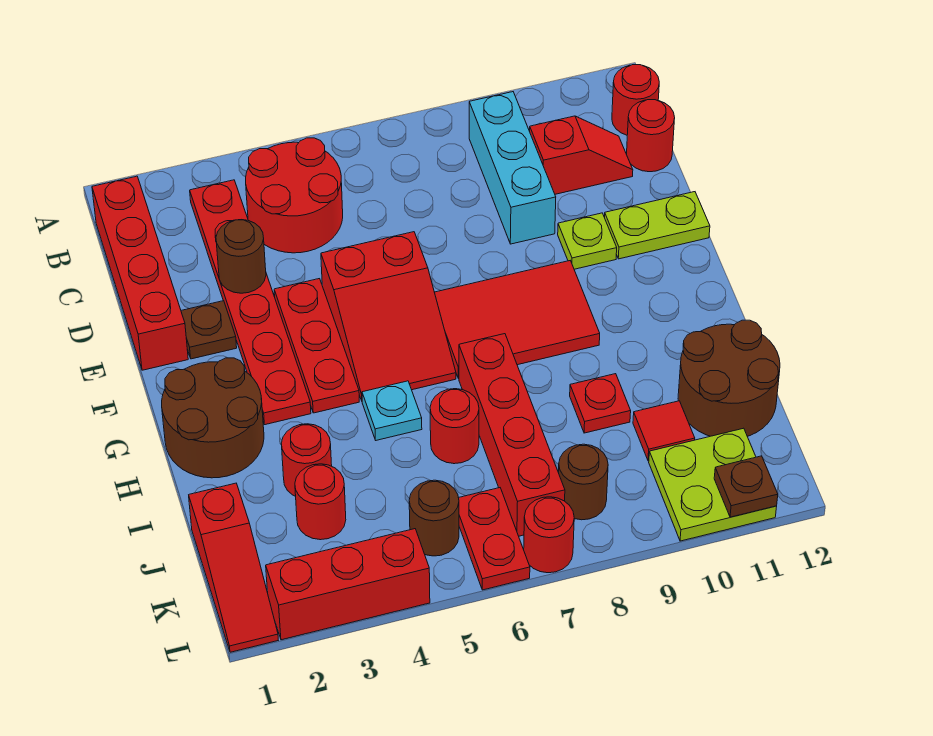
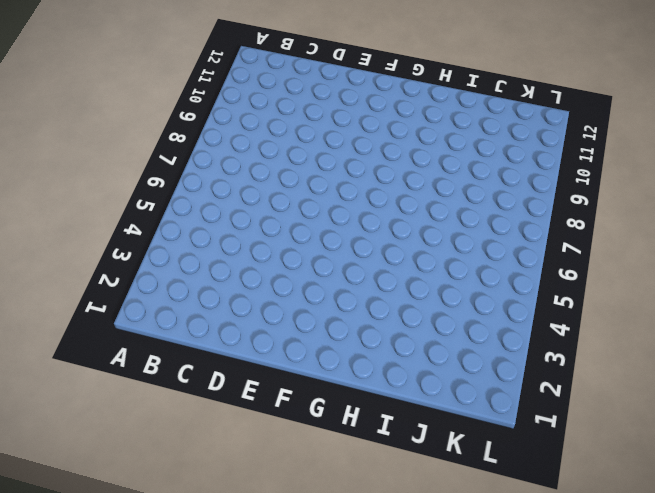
none -> red brick B1:E1 level 1
none -> red plate B3:G3 level 1
none -> red round brick B4:C5 level 1
none -> cyan brick B9:D9 level 1

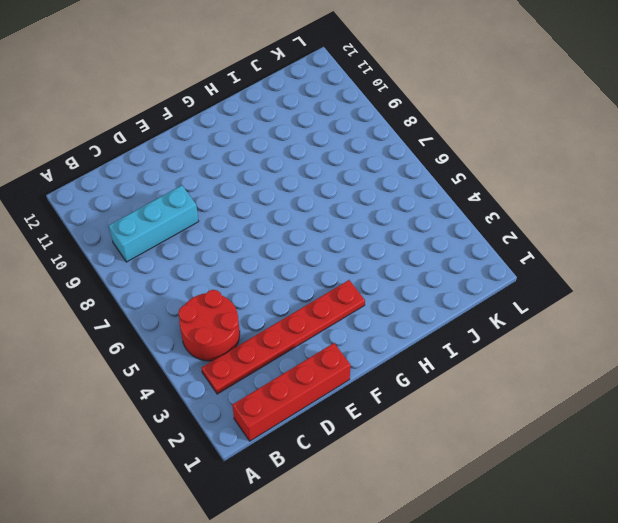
none -> red round brick B12 level 1
none -> red slope C10:C11 level 1 top 10
none -> red round brick C12 level 1
none -> brown plate E2 level 1

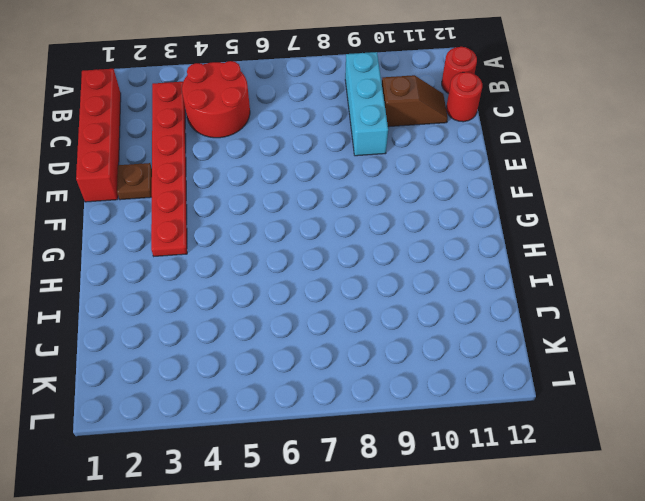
brown slope C10:C11 level 1 top 10 -> red slope C10:C11 level 1 top 10
none -> red plate E4:G4 level 1
none -> red slope E5:G6 level 1 top E
none -> lime plate E10 level 1
none -> lime plate E11:E12 level 1

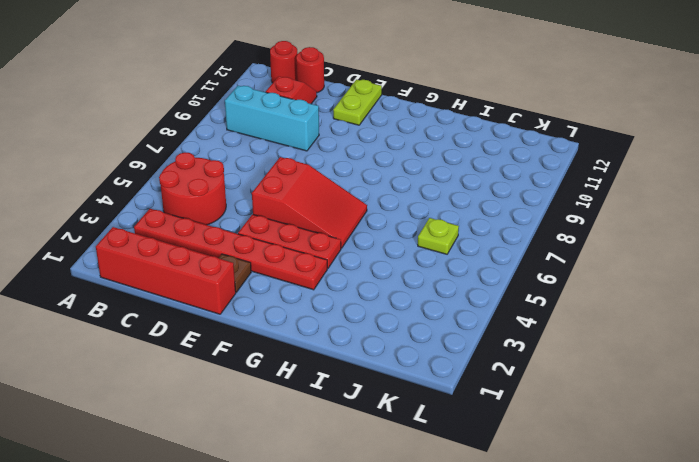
lime plate J6 level 1 -> lime plate E10 level 1
none -> red tile F7:G9 level 1
none -> brown round brick G1:H2 level 1
none -> cyan plate H5 level 1
none -> red brick H7:K7 level 1

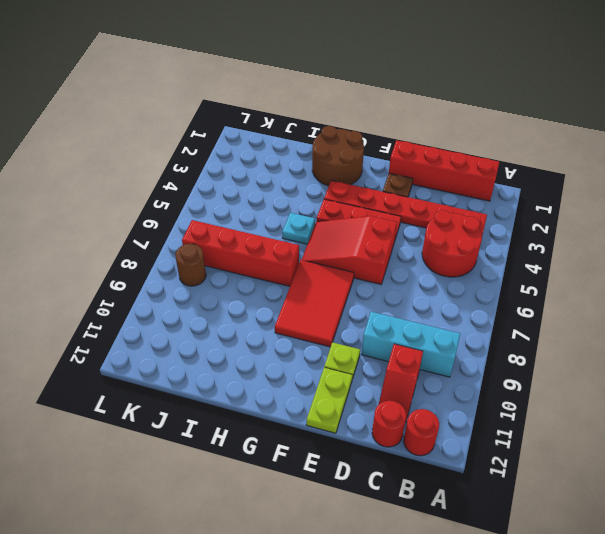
none -> red round brick I3 level 1
none -> red round brick I6 level 1
none -> red plate I9 level 1
none -> brown round brick I11:J12 level 1

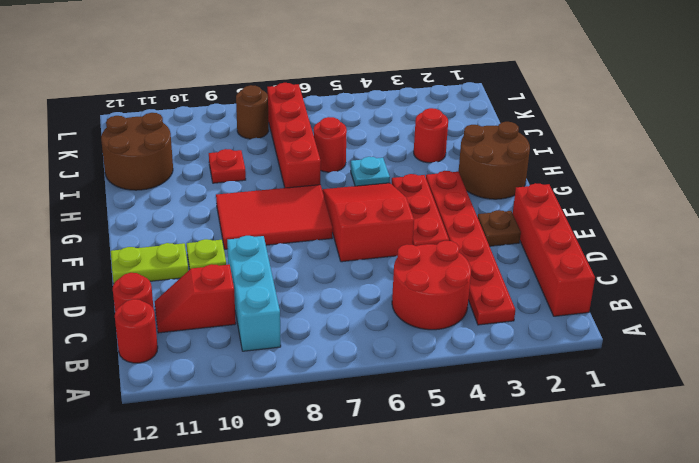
none -> red slope J1:L1 level 1 top J
none -> red round brick J3 level 1
none -> red tile J10 level 1
none -> brown round brick K5 level 1

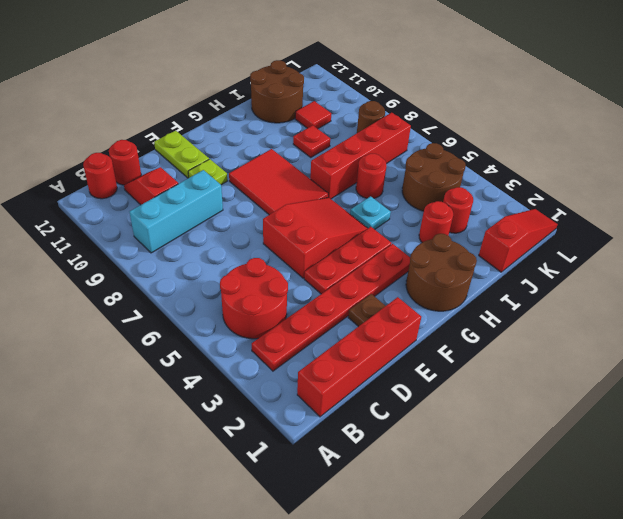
brown round brick J4:K5 level 1 -> brown round brick K5 level 1
none -> red plate K6:L6 level 1
none -> lime plate K10:L11 level 1
none -> red brick L2:L4 level 1
none -> red round brick L7 level 1

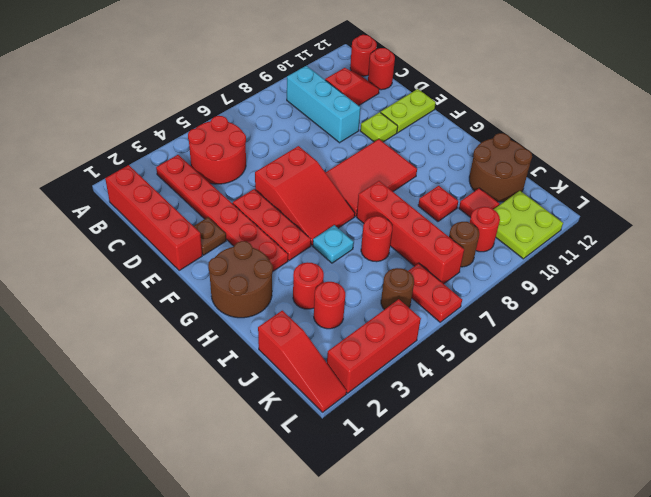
red round brick K9 level 1 -> red round brick L7 level 1
none -> brown round brick D3 level 2
none -> brown plate L11 level 2

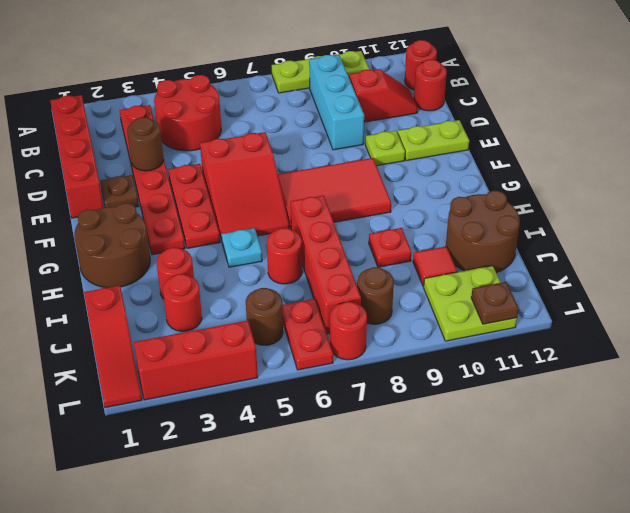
lime plate A8:A10 level 1 -> none

